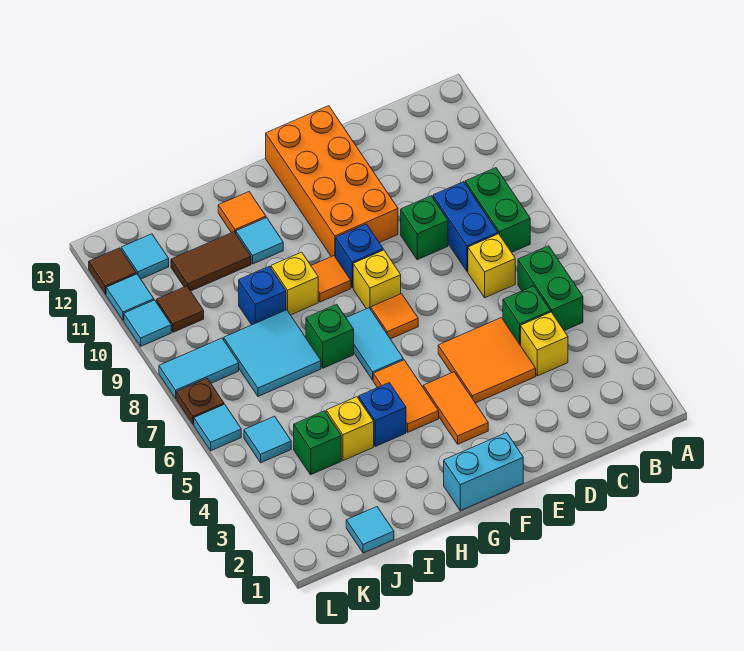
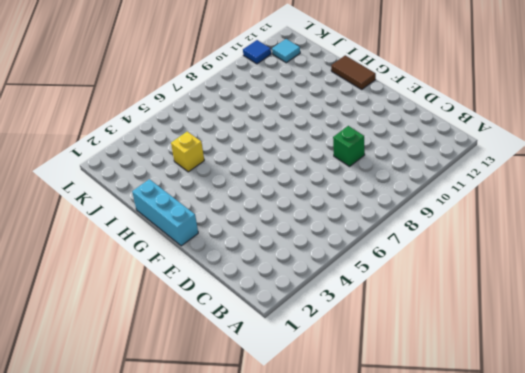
cyan brick F1:H1 level 1 -> cyan brick F1:G1 level 1
brown tile G13:H13 level 1 -> brown tile I11:J11 level 1
blue tile L11 level 1 -> cyan tile L11 level 1
none -> green brick B5:B6 level 1
none -> green brick B8:B9 level 1
none -> yellow brick C4 level 1
none -> green brick C5 level 1

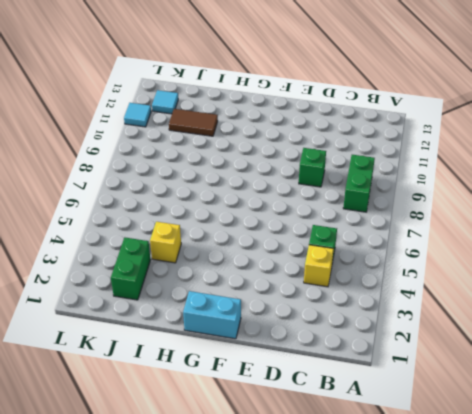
green brick J2:J3 level 1 -> green brick B5:B6 level 1
none -> yellow brick C7 level 1
none -> blue brick C8:C9 level 1
none -> orange tile D4:E5 level 1
none -> orange brick E10:F13 level 1

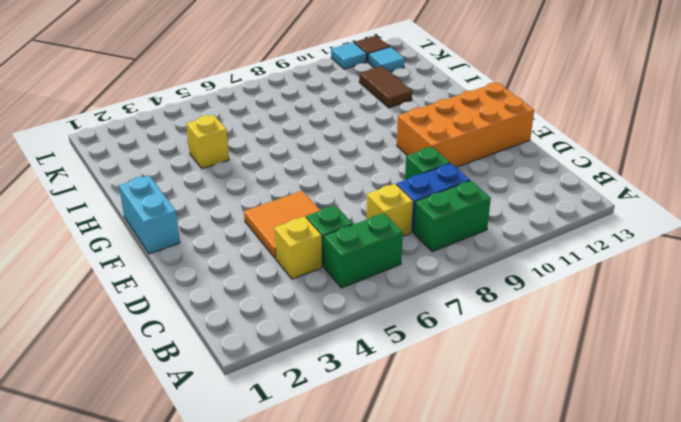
none -> orange tile F3:F4 level 1
none -> orange tile F7 level 1
none -> yellow brick F8 level 1
none -> blue brick F9 level 1

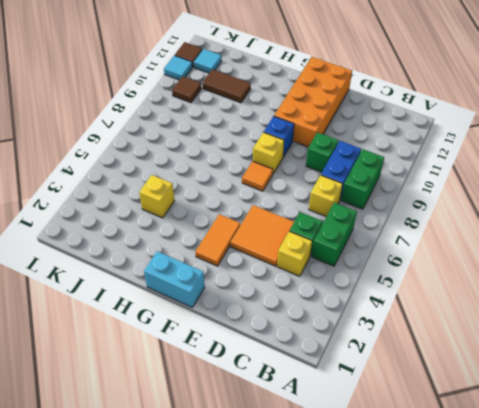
none -> orange tile G4:G5 level 1
none -> cyan tile G6:G7 level 1
none -> orange tile G9 level 1
none -> blue brick H4 level 1

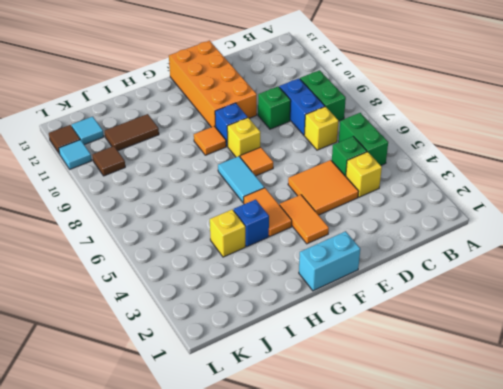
none -> green brick H7 level 1
none -> yellow brick H9 level 1
none -> cyan tile H11 level 1
none -> orange tile H12 level 1

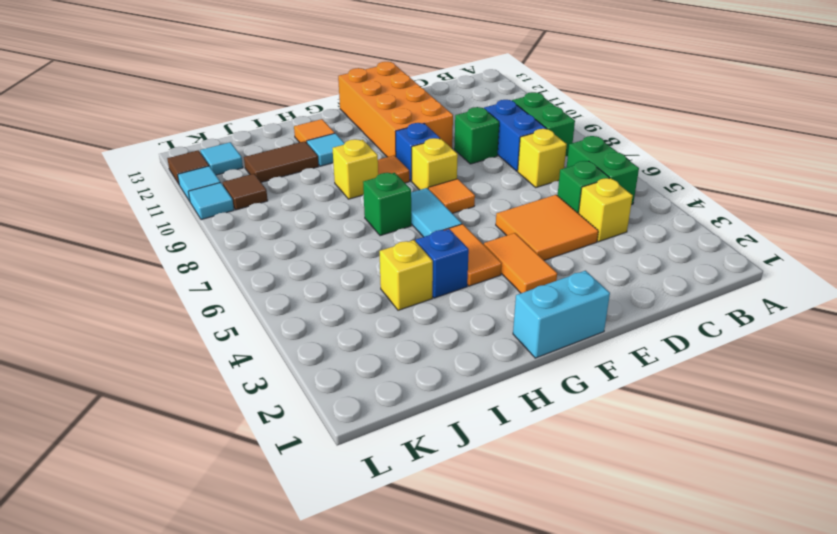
none -> cyan tile I7:J8 level 1
none -> blue brick I9 level 1
none -> cyan tile J1 level 1
none -> green brick J4 level 1

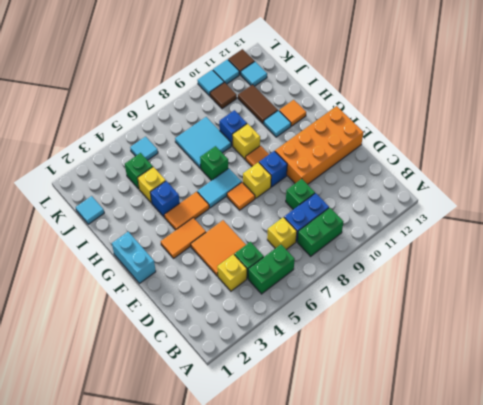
none -> cyan tile K8:L8 level 1
none -> cyan tile L6 level 1
none -> brown plate L7 level 1

